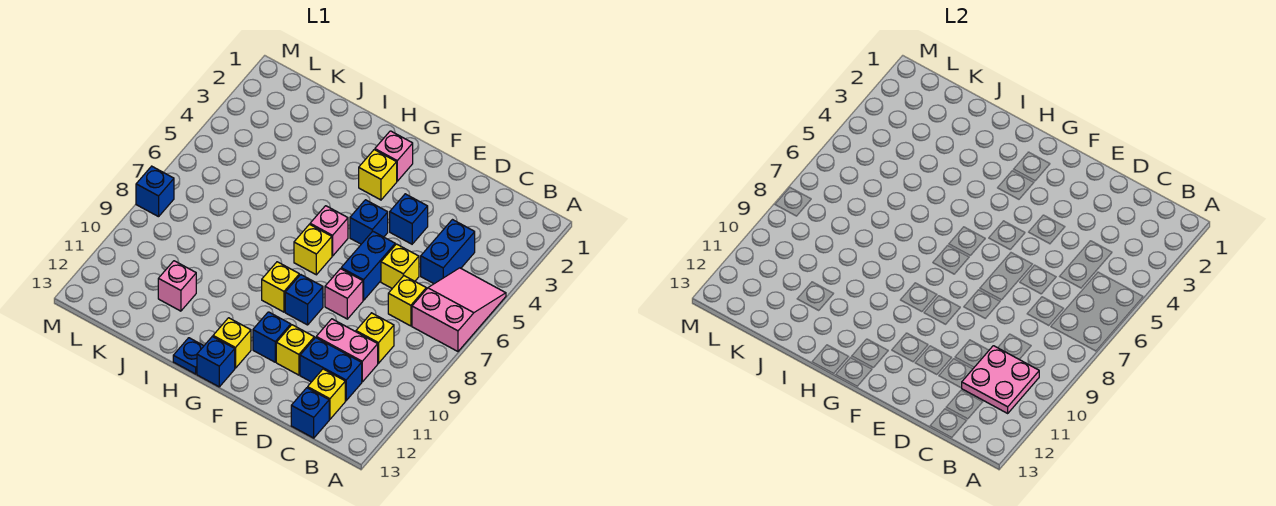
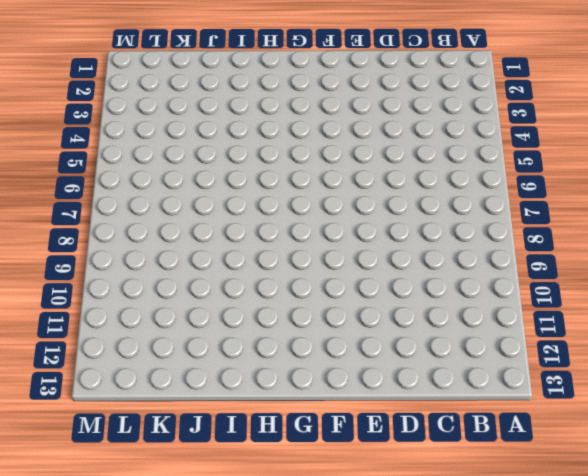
none -> pink slope A5:B7 level 1 top 7
none -> blue brick C4:C5 level 1
none -> yellow brick C7 level 1

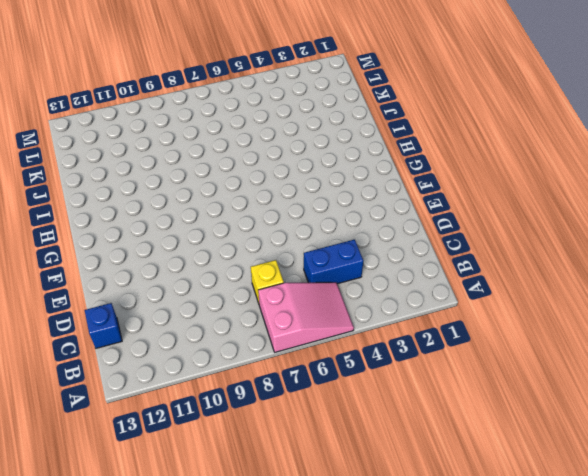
none -> yellow brick C9 level 1
none -> pink brick C10:D10 level 1
none -> blue brick C11:D11 level 1

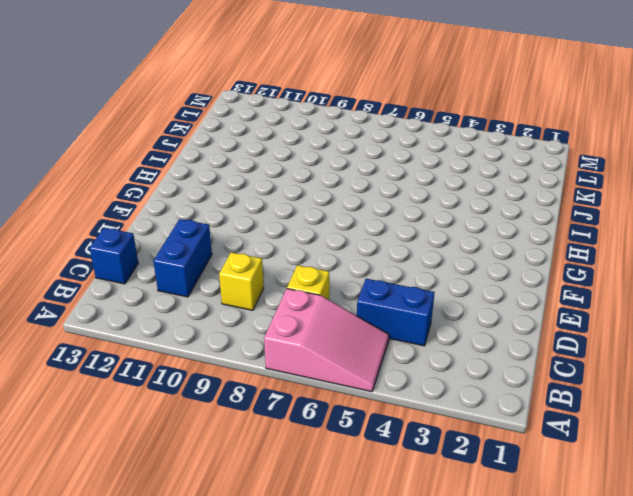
none -> pink brick C10:D10 level 1
none -> yellow brick C12 level 1
none -> yellow brick D6 level 1

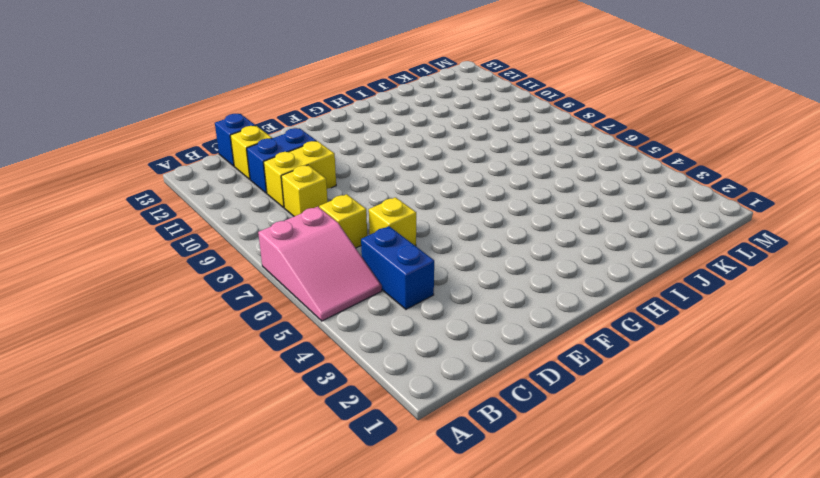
yellow brick C10:D10 level 1 -> pink brick C10:D10 level 1
none -> blue brick E4 level 1
none -> blue brick E6:E7 level 1
none -> pink brick E8 level 1

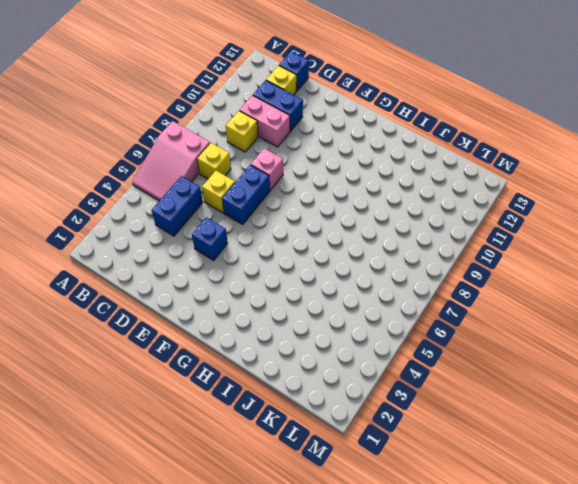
none -> yellow brick E11 level 1
none -> blue brick F5 level 1
none -> blue brick F9 level 1

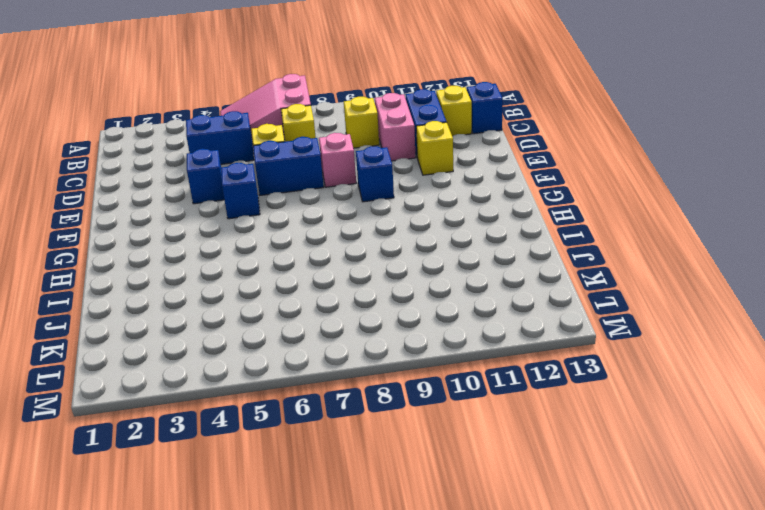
none -> blue brick F11 level 1
none -> pink brick G2 level 1
none -> yellow brick G3 level 1

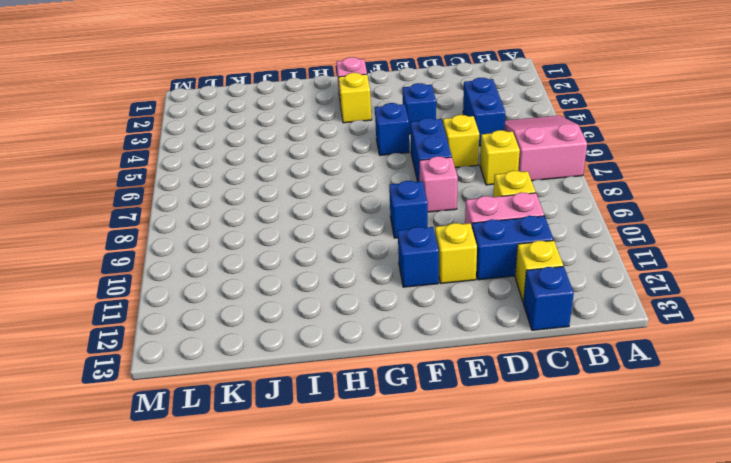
none -> pink brick G6 level 1
none -> yellow brick G7 level 1
none -> yellow brick G9 level 1

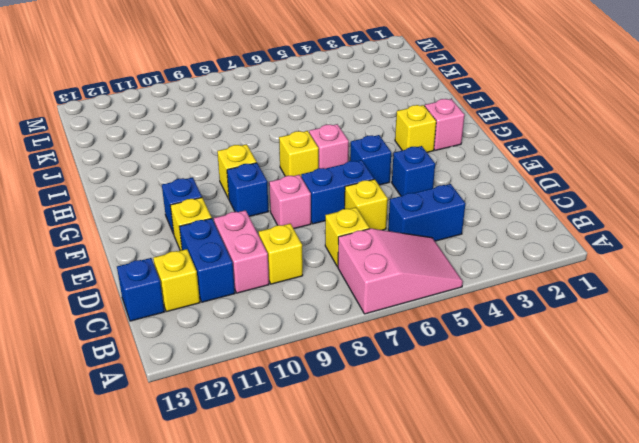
none -> yellow brick G12 level 1
none -> blue brick G13 level 1
none -> blue plate H13 level 1

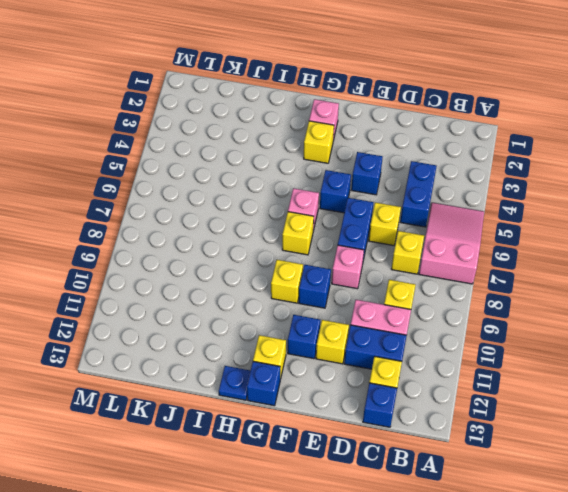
none -> pink brick J11 level 1
none -> blue brick M8 level 1
none -> pink plate B10:C11 level 2

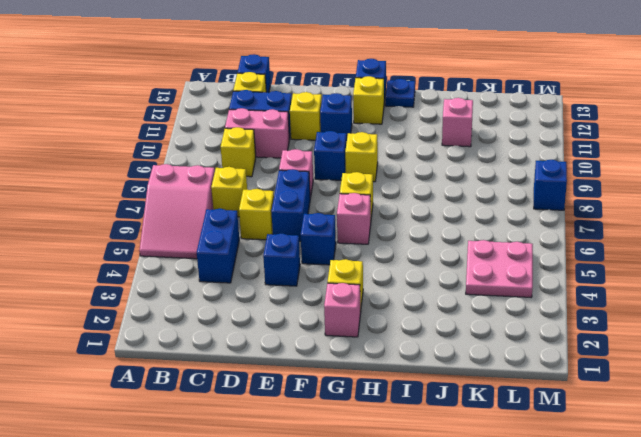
pink plate K4:L5 level 1 -> pink plate B10:C11 level 2

